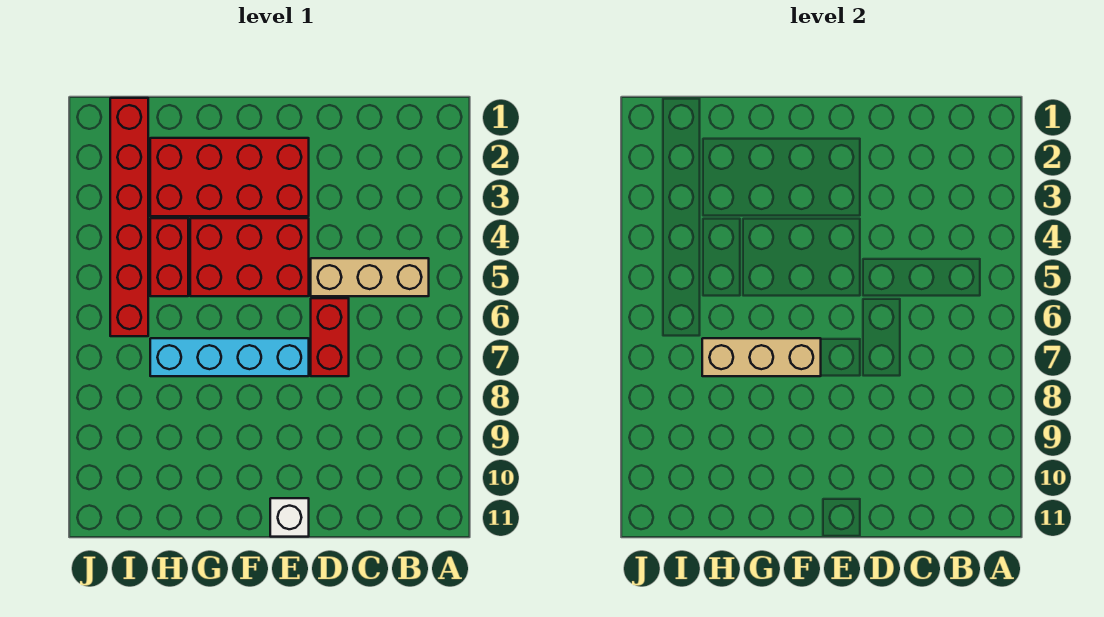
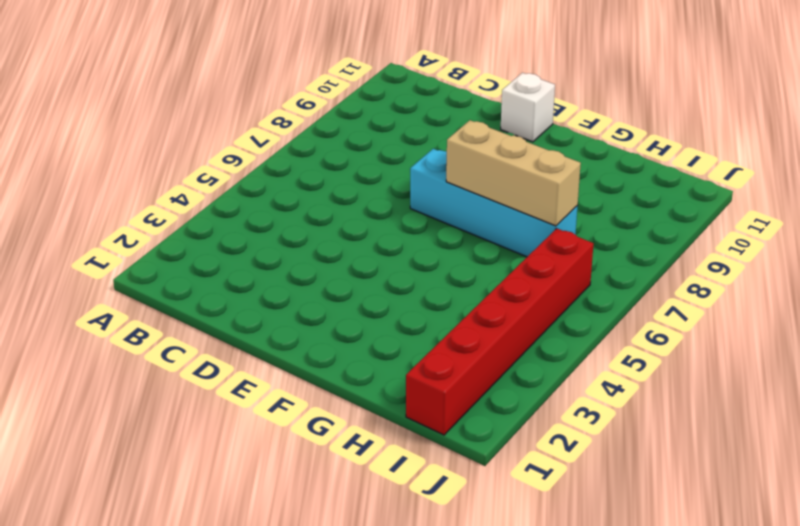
none -> tan brick B5:D5 level 1
none -> red brick D6:D7 level 1

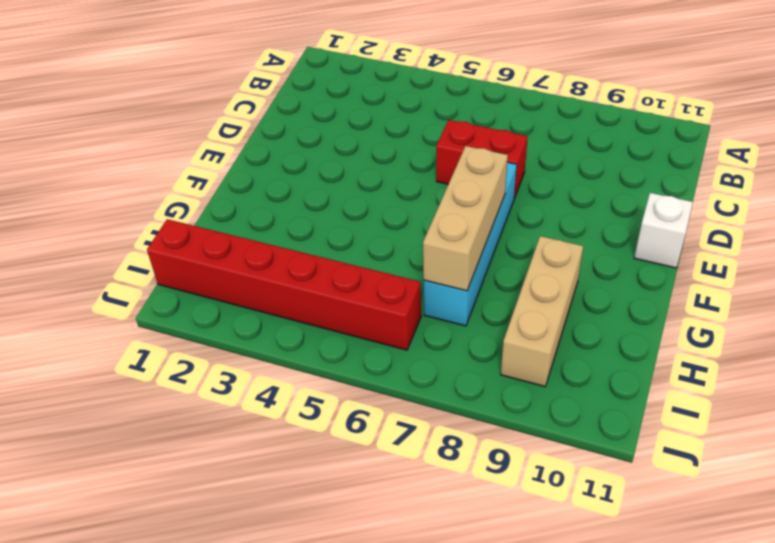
tan brick G9:I9 level 1 -> tan brick B5:D5 level 1
none -> red brick E2:H3 level 1
none -> red brick E4:G5 level 1

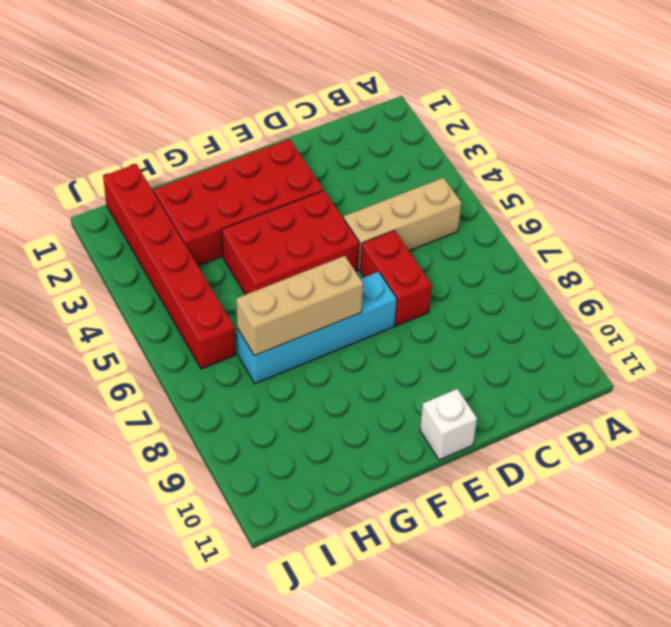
none -> red brick H4:H5 level 1

